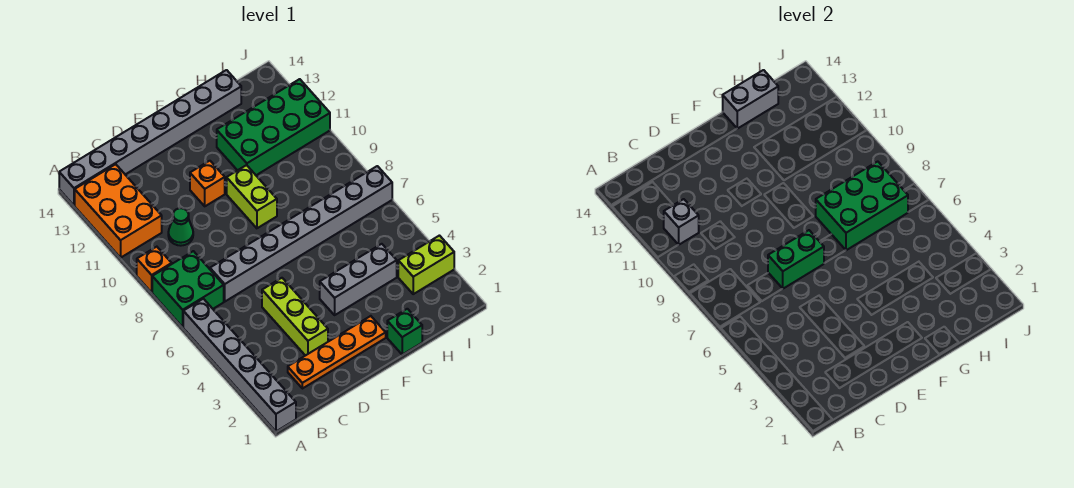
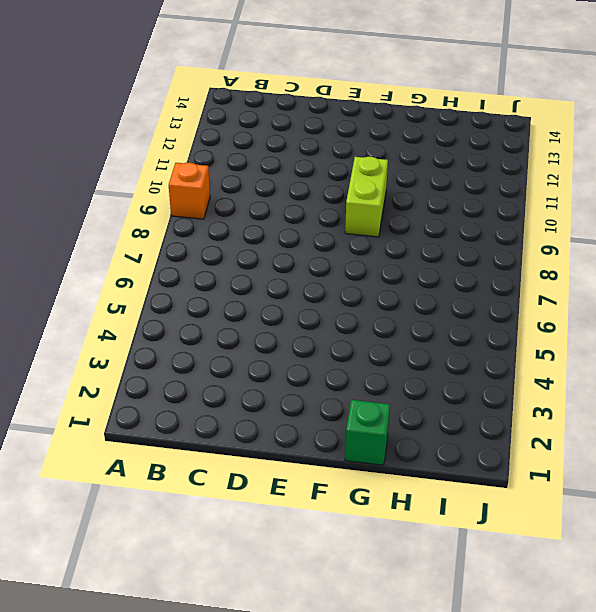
none -> grey brick A1:A6 level 1
none -> green brick A7:B8 level 1
none -> orange brick A11:B13 level 1

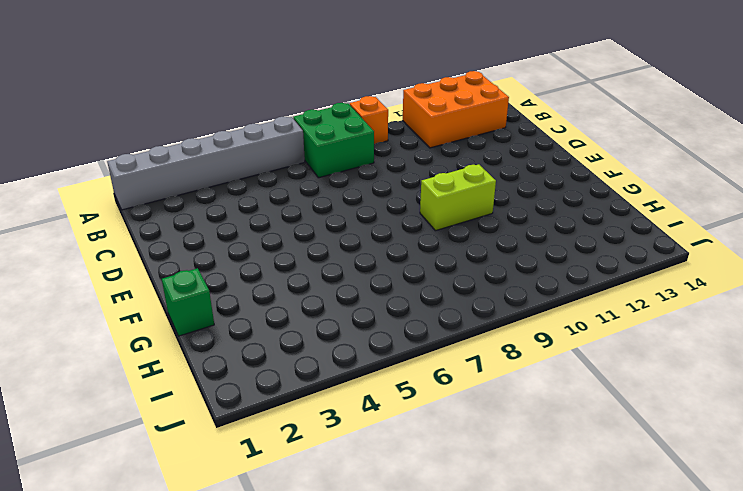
none -> grey brick A14:H14 level 1
none -> orange plate C2:F2 level 1
none -> grey brick C7:J7 level 1

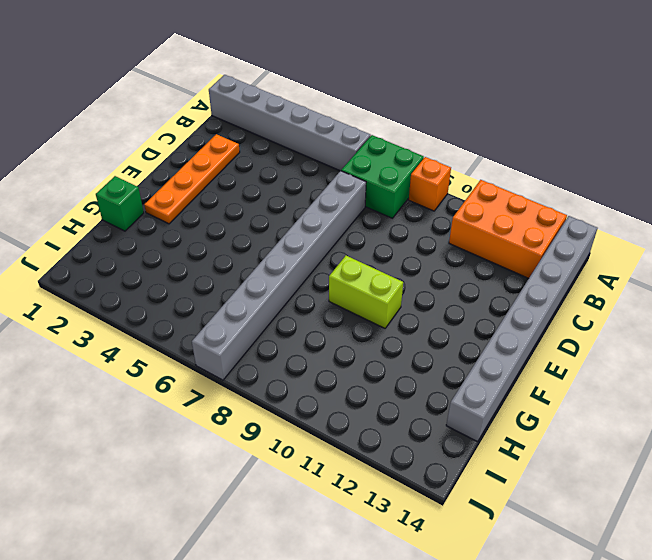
none -> green cone C10 level 1
none -> lime brick D3:D5 level 1
none -> orange brick E11 level 1

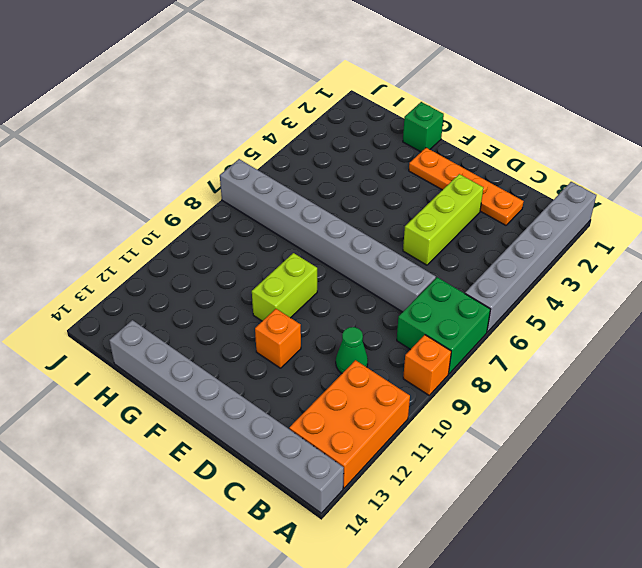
none -> grey brick F4:H4 level 1
none -> green brick G11:J12 level 1
none -> lime brick I3:J3 level 1

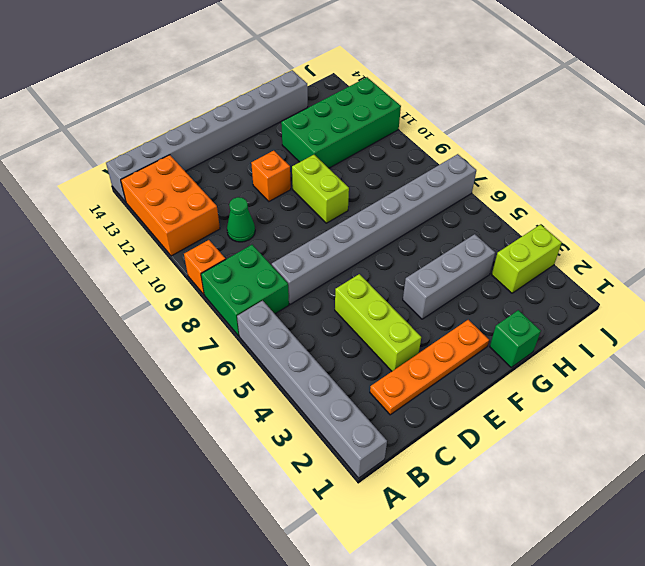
none -> grey brick B11 level 2
none -> green brick D7:E7 level 2
none -> green brick G7:I8 level 2

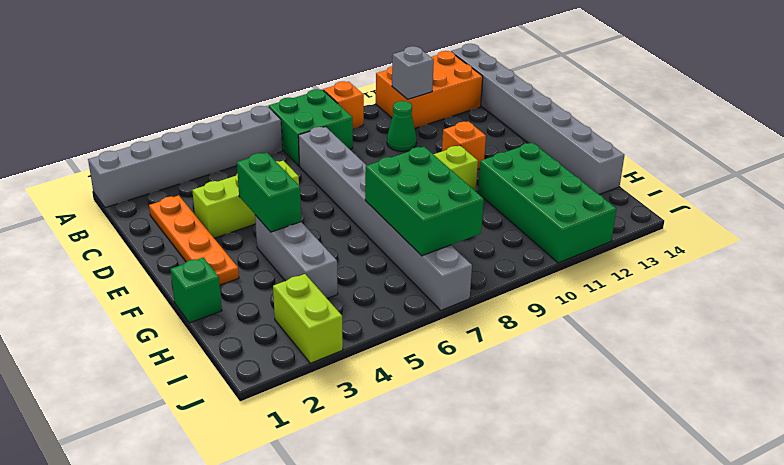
green brick E4:F4 level 2 -> green brick D7:E7 level 2
none -> grey brick G14:H14 level 2

